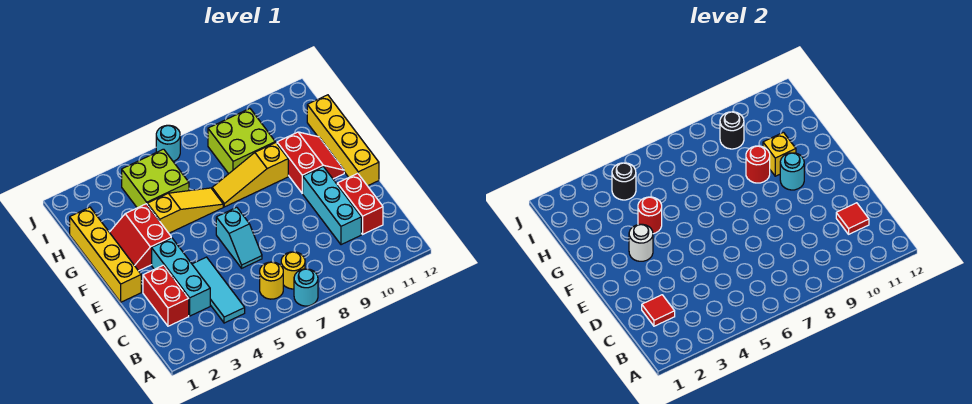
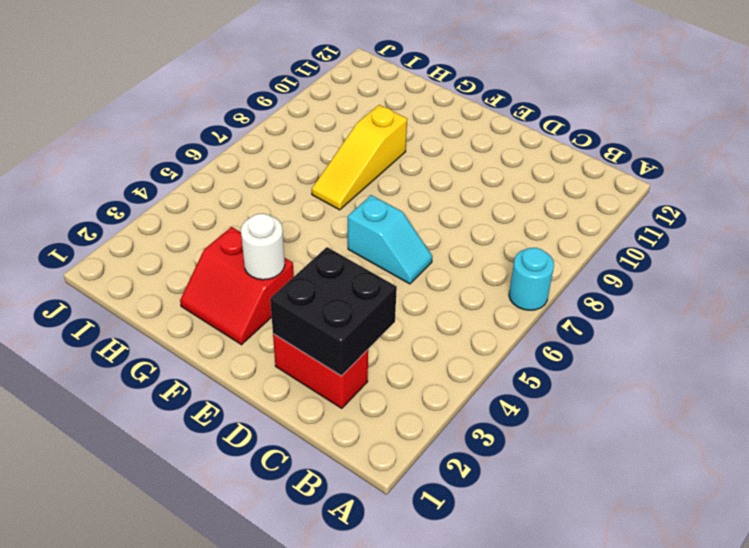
black brick C2:D3 level 2 -> red tile C2 level 2
none -> cyan tile B4:D4 level 1
none -> yellow round brick B6 level 1
none -> yellow round brick B7 level 1

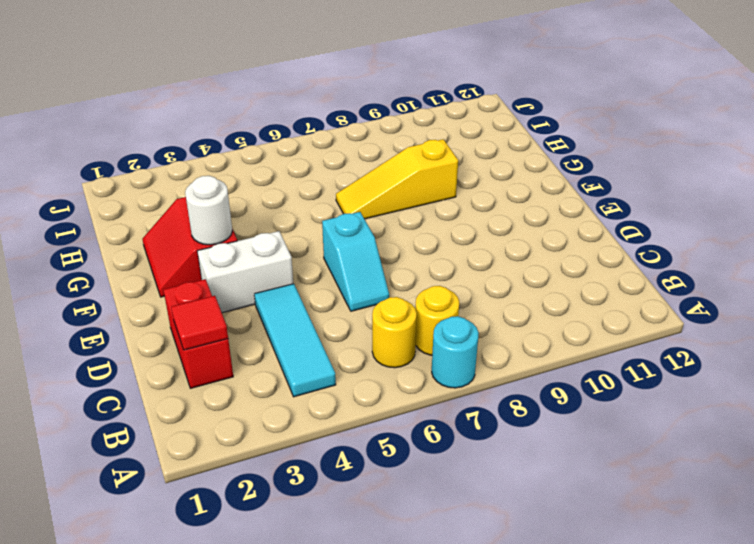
white brick E3:E4 level 1 -> cyan brick C3:E3 level 1
none -> cyan brick C10:E10 level 1
none -> red brick C11:D11 level 1
none -> yellow brick E1:H1 level 1

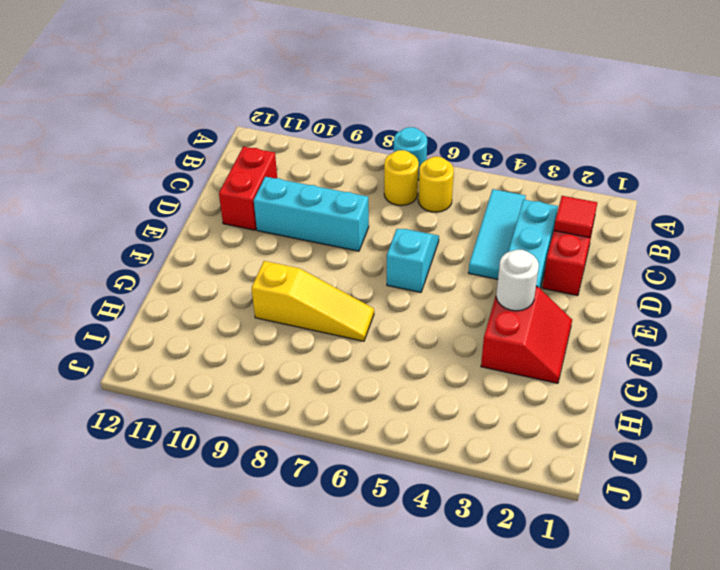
cyan brick D8:D10 level 1 -> cyan brick C10:E10 level 1
none -> yellow brick E1:H1 level 1
none -> yellow brick E12:H12 level 1
none -> red slope F10:G11 level 1 top 10

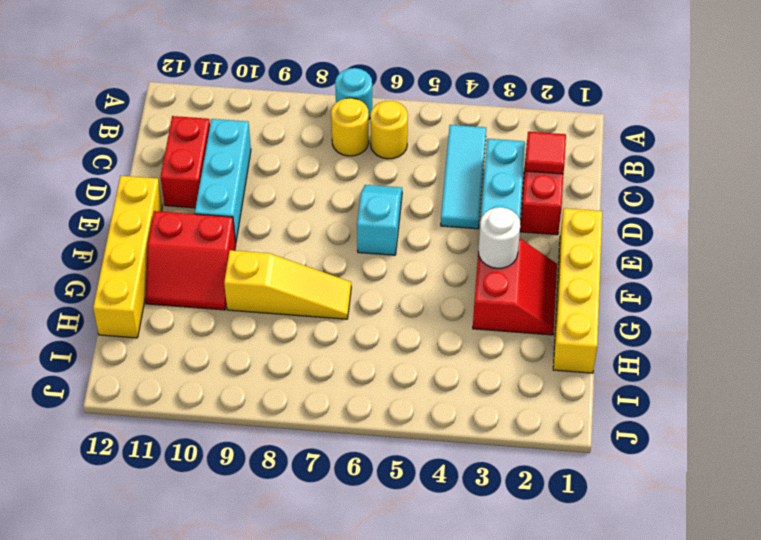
red slope F10:G11 level 1 top F -> red slope F10:G11 level 1 top 10
none -> yellow slope G4:G6 level 1 top 4
none -> lime brick H4:I5 level 1
none -> lime brick H8:I9 level 1

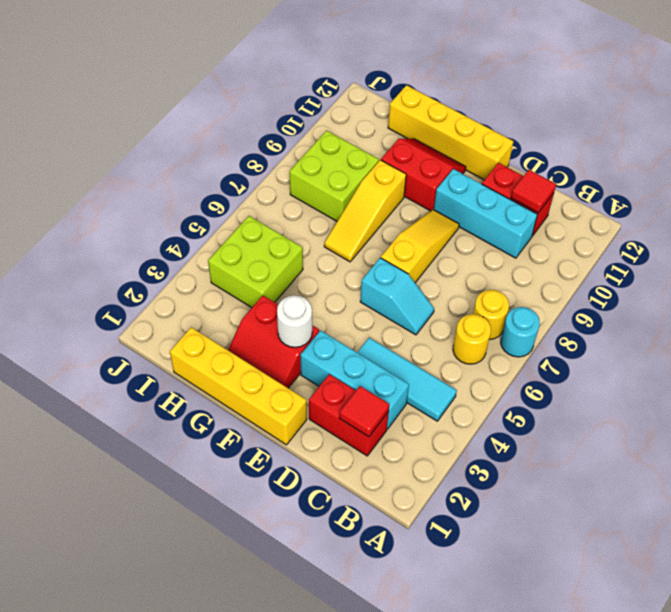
yellow slope E7:E9 level 1 top 7 -> yellow slope G4:G6 level 1 top 4
none -> cyan round brick J6 level 1
none -> cyan round brick F10 level 2
none -> red round brick G4 level 2

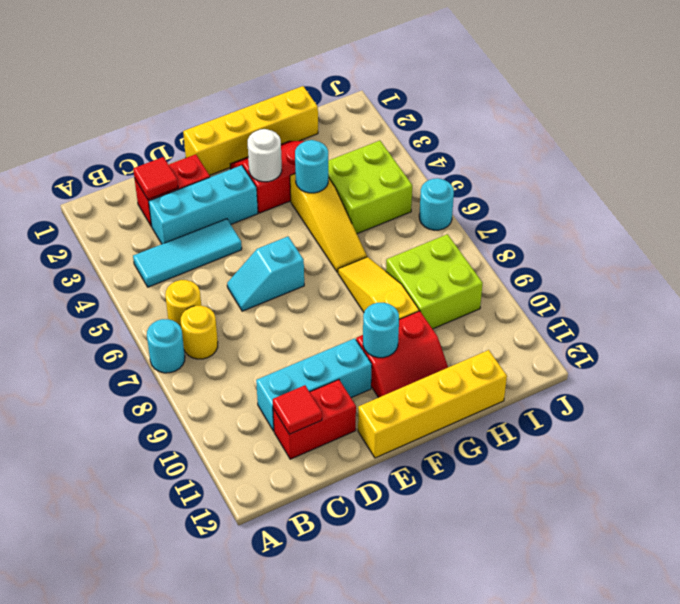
cyan round brick G4 level 2 -> red round brick G4 level 2
none -> red round brick G9 level 2
none -> yellow brick G10 level 2
none -> black round brick I4 level 2

